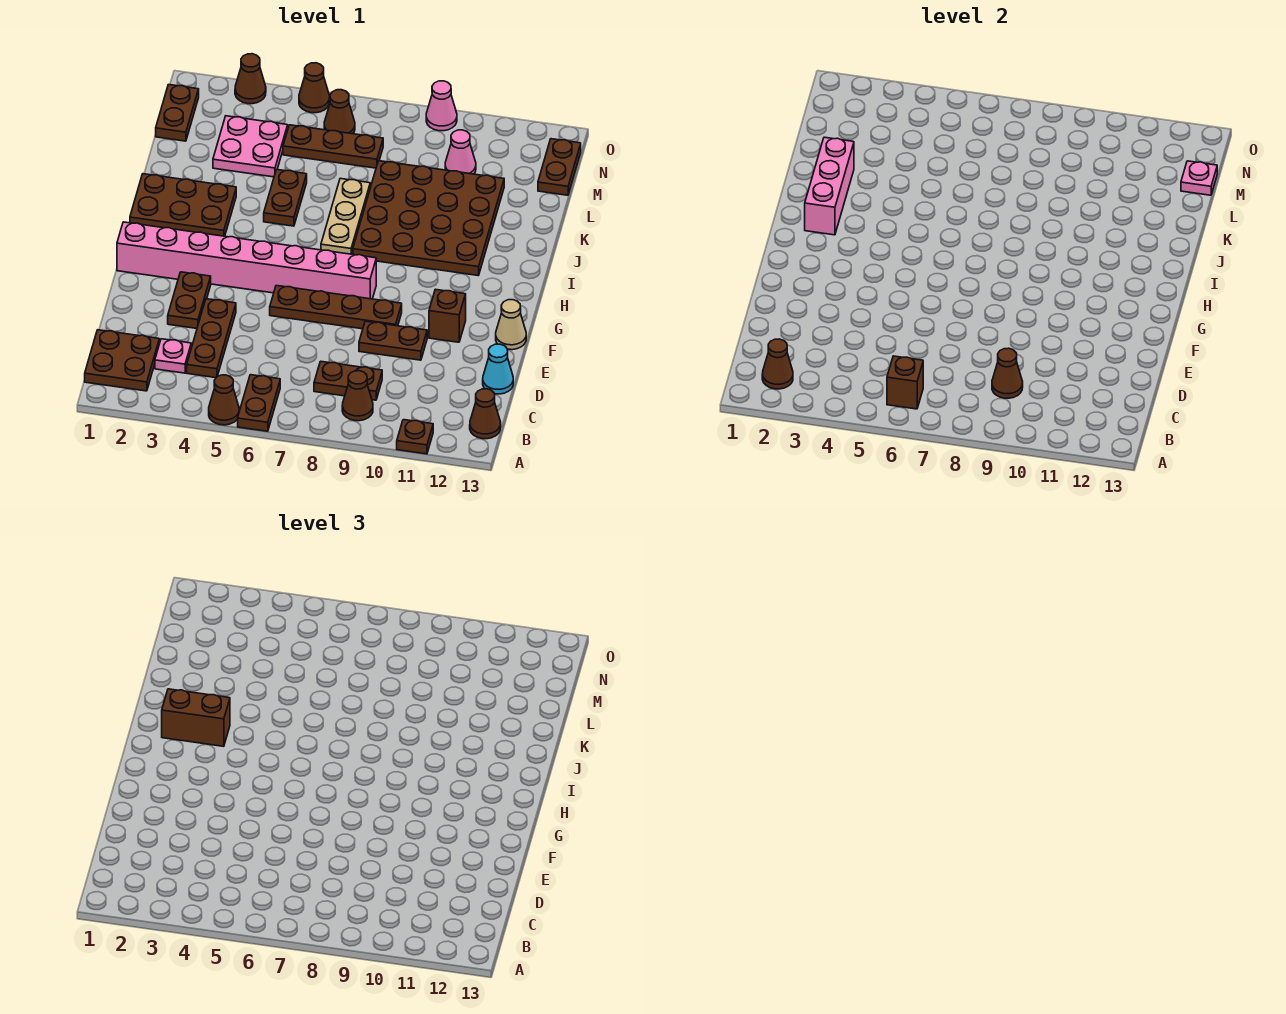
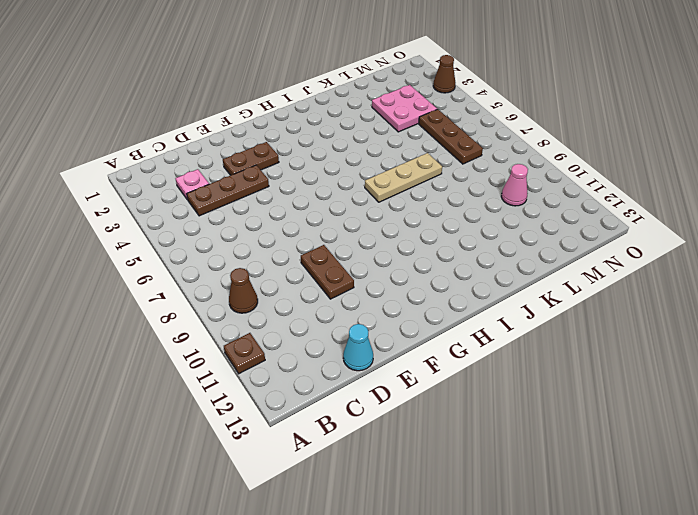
none -> brown cone A5 level 1
none -> brown plate A6:B6 level 1
none -> brown plate B1:C2 level 1
none -> brown cone B13 level 1

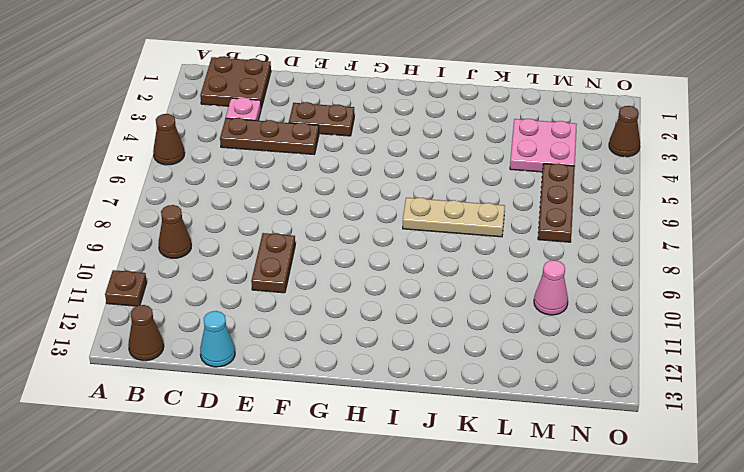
none -> brown plate A6:B6 level 1
none -> brown plate C8:C9 level 1
none -> brown plate F6:F9 level 1
none -> brown brick F11 level 1

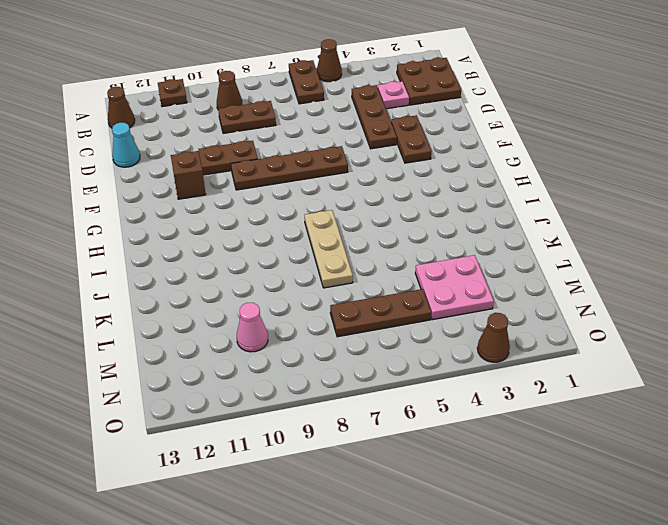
none -> tan cone F13 level 1
none -> pink brick G1:G8 level 1
none -> brown plate I1:J3 level 1
none -> brown plate I8:L11 level 1

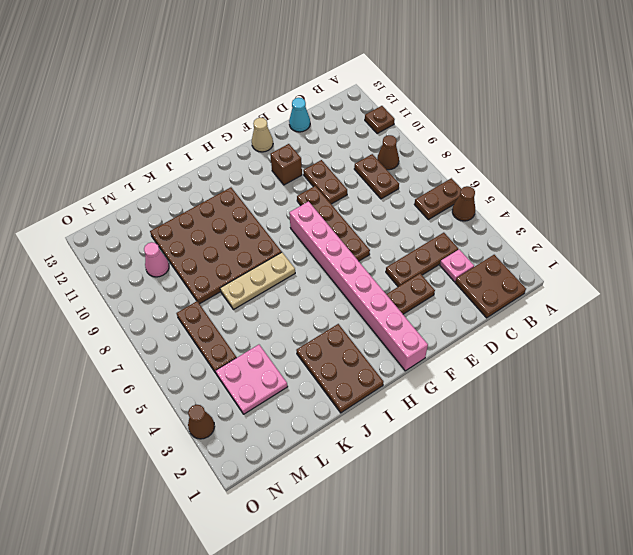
none -> brown cone B13 level 1
none -> brown plate J5:K5 level 1
none -> brown plate M1:N1 level 1
none -> brown plate M13:N13 level 1

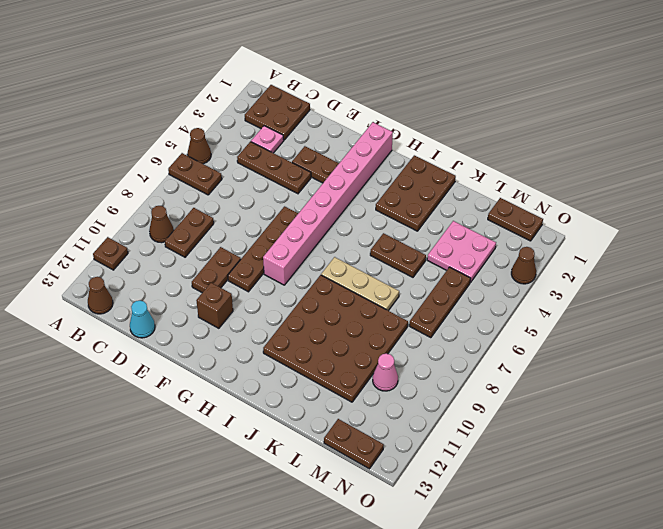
none -> tan cone F13 level 1
none -> brown cone N6 level 1
none -> brown cone O5 level 1
none -> pink cone O9 level 1

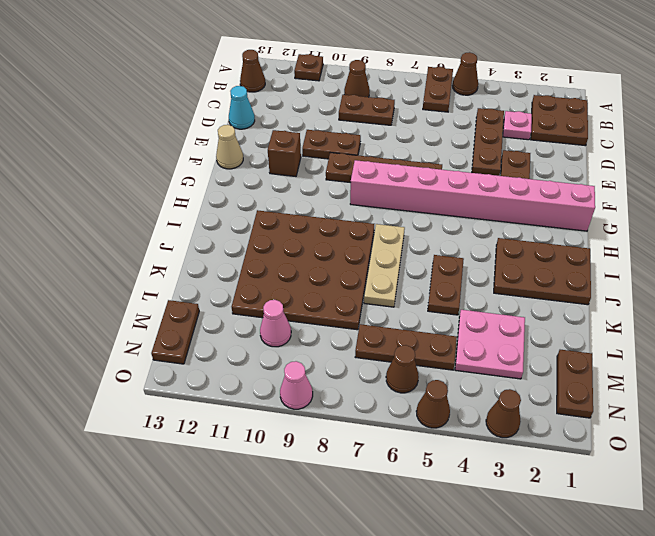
none -> brown cone B2 level 2
none -> brown brick B6 level 2
none -> brown cone C9 level 2
none -> pink brick I2:K2 level 2

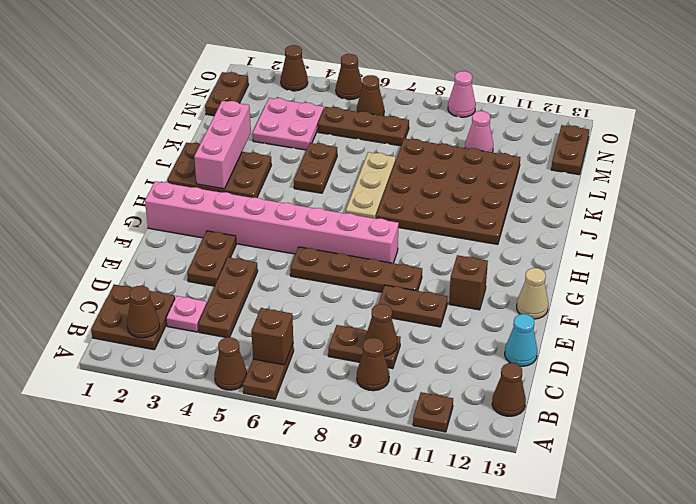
none -> pink plate M13 level 2
none -> brown brick I2:I3 level 3

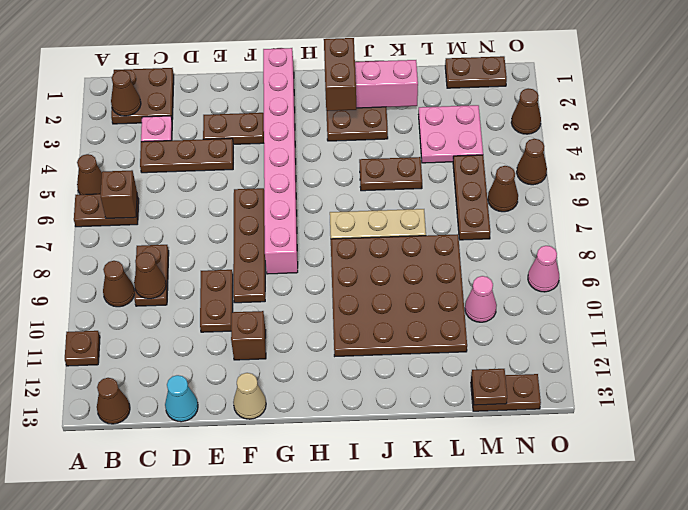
brown plate M13 level 2 -> pink plate M13 level 2

